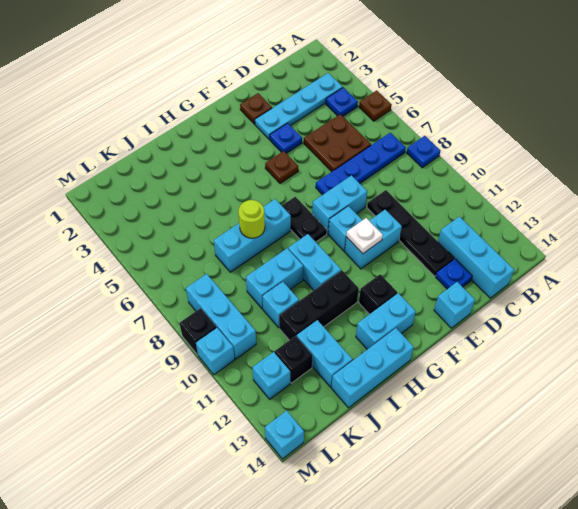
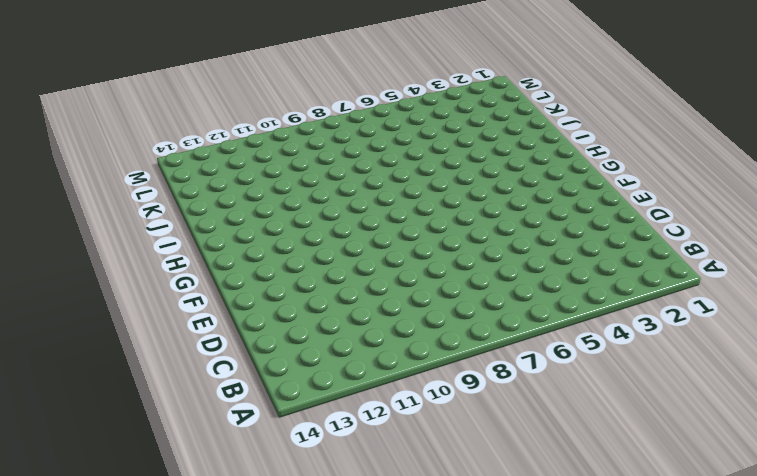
none -> brown plate A5 level 1
none -> blue plate A8 level 1
none -> cyan plate B3:E3 level 1
none -> blue plate B4 level 1

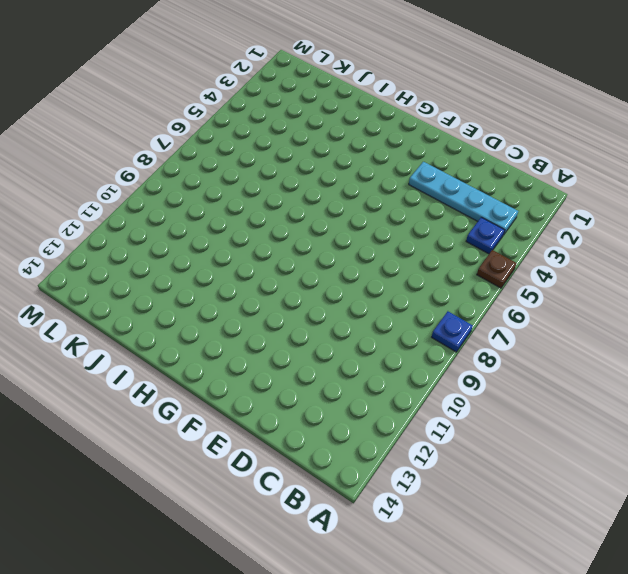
none -> blue plate B7:E7 level 1
none -> brown plate C5:D6 level 1
none -> cyan brick C12:C14 level 1
none -> black plate D9:D12 level 1

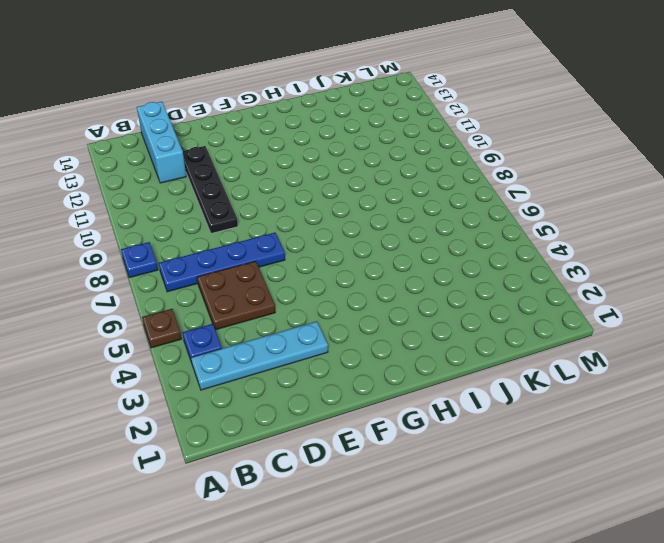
none -> blue plate D13 level 1
none -> brown plate E2 level 1
none -> blue plate E4 level 1
none -> cyan brick E8:F8 level 1

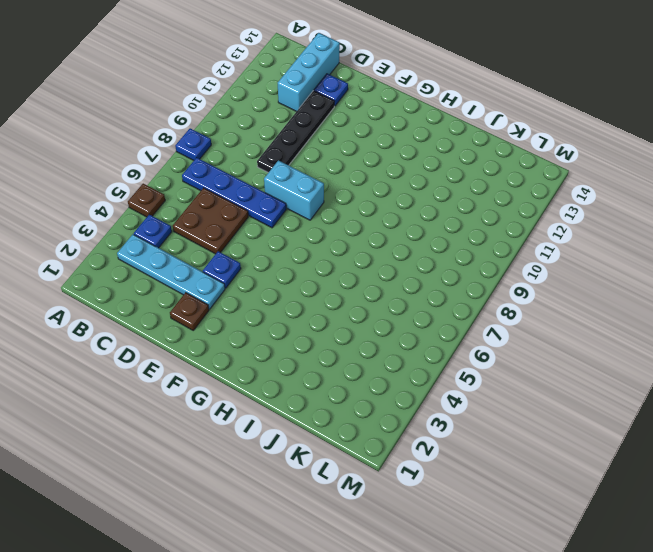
none -> cyan brick E10:F10 level 1
none -> cyan brick E14 level 1
none -> brown plate F5 level 1
none -> cyan brick F9 level 1

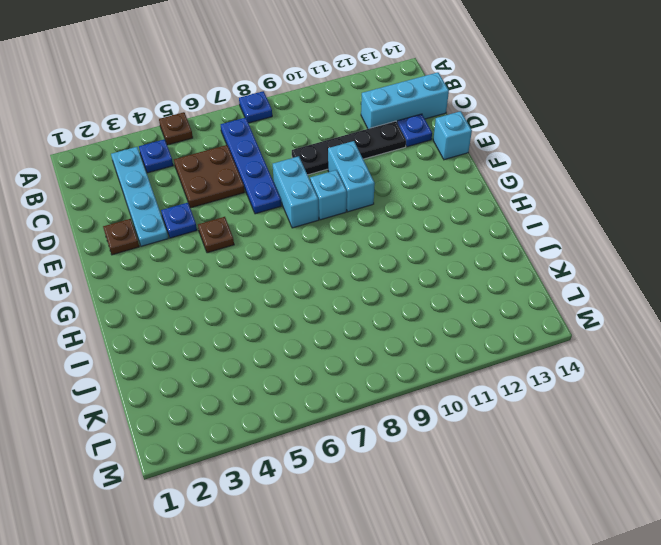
none -> black plate G7:G8 level 1
none -> black brick G12 level 1
none -> cyan brick G13:H13 level 1
none -> cyan brick H7:J7 level 1

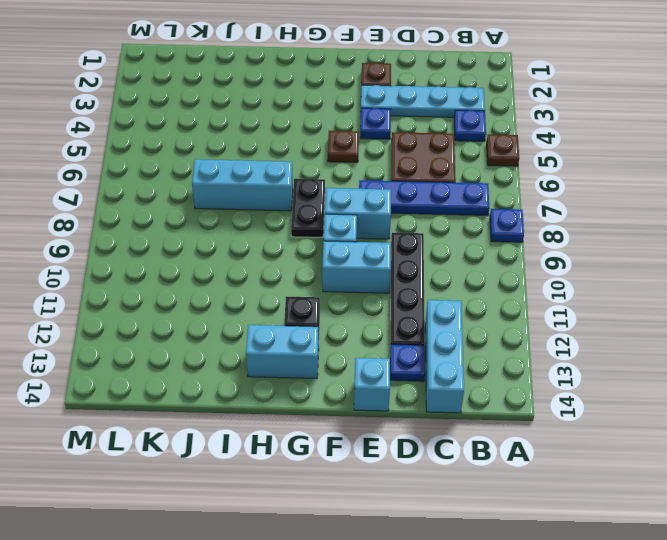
none -> cyan brick H9:H10 level 1
none -> black brick H11:J11 level 1
none -> cyan brick H14:J14 level 1
none -> cyan brick I9:J9 level 1

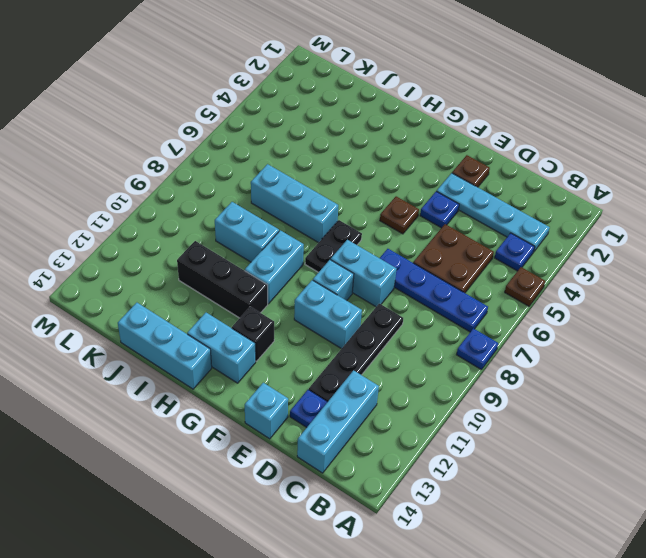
none -> cyan brick J10 level 1
none -> cyan brick J12:J13 level 1
none -> black brick K12 level 1
none -> cyan brick L8:L10 level 1

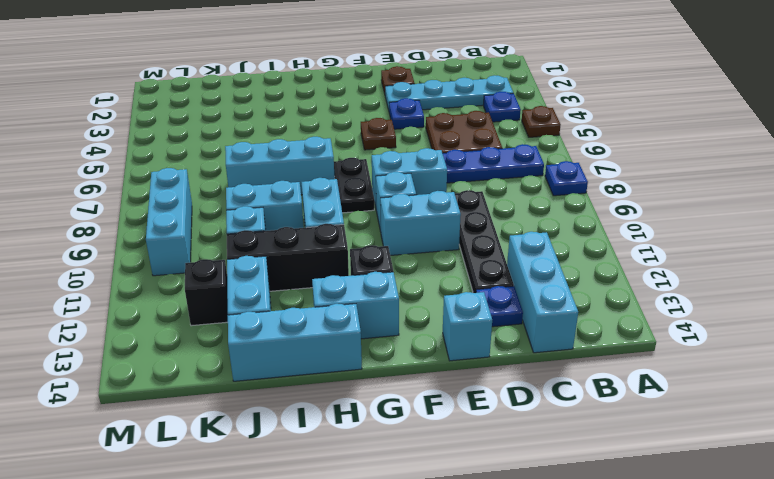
none -> cyan brick L12 level 1
none -> black brick M9 level 1
none -> cyan brick M10 level 1
none -> cyan brick M14 level 1

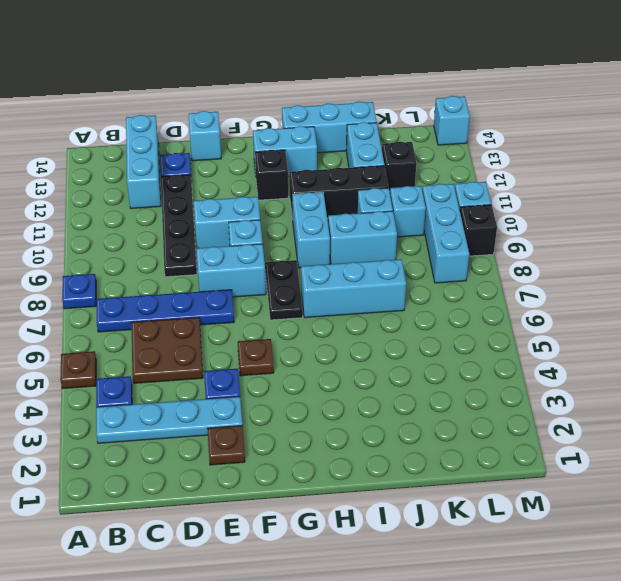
cyan brick K10 level 1 -> cyan brick L12 level 1
none -> white plate F10 level 2
none -> lime round brick I7 level 2

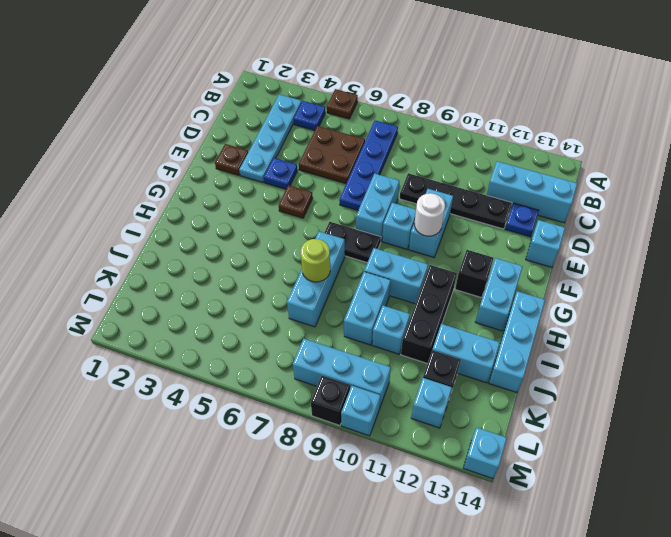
white round brick F10 level 2 -> white plate F10 level 2
none -> blue plate A8 level 1

